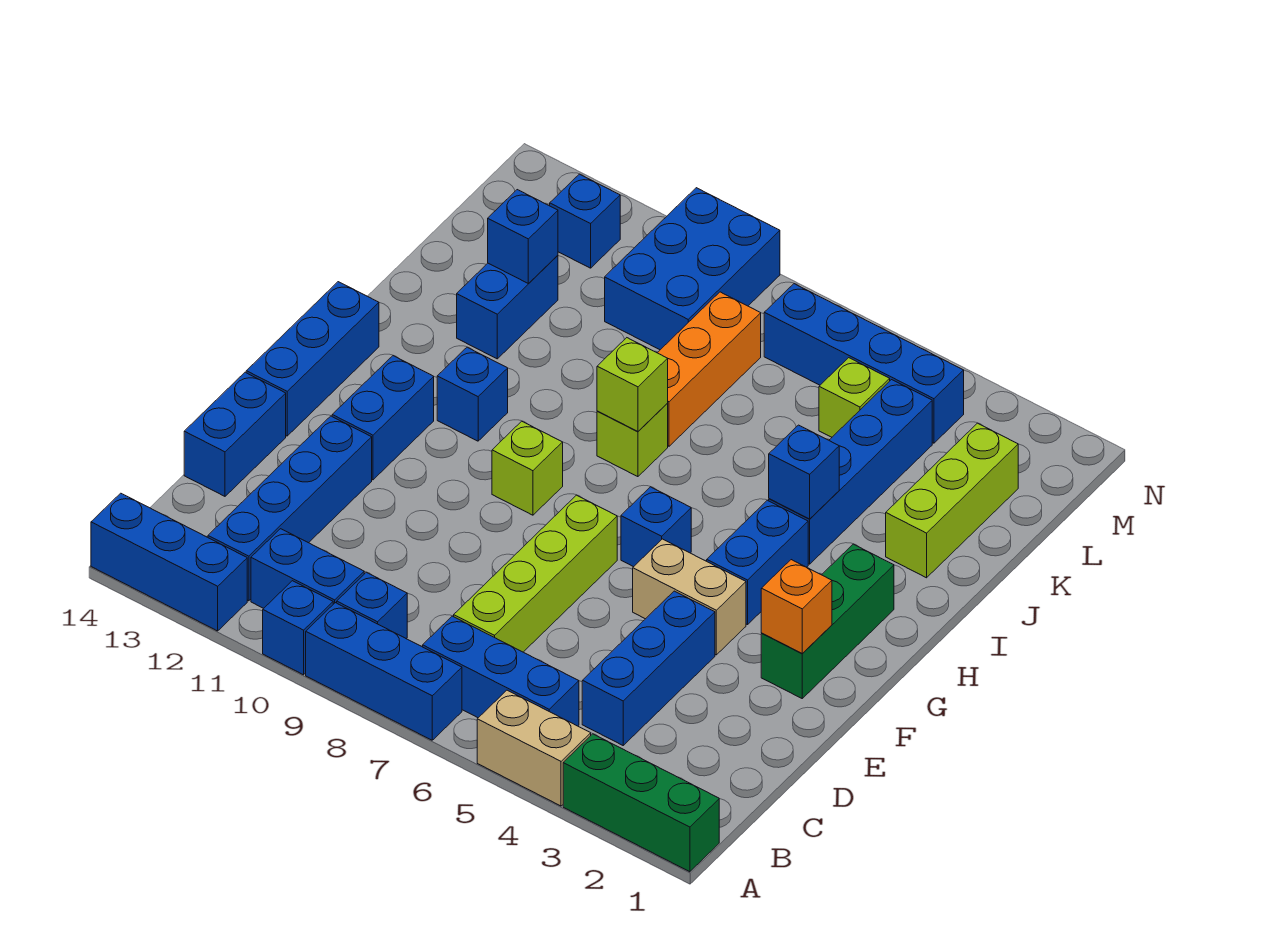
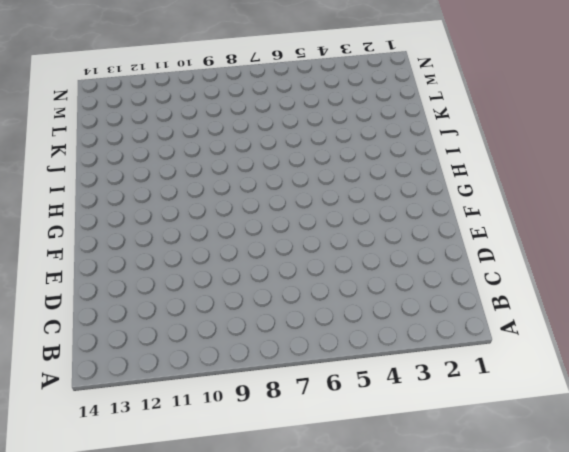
none -> green brick A1:A3 level 1
none -> tan brick A4:A5 level 1
none -> blue brick A7:A9 level 1
none -> blue brick A10 level 1

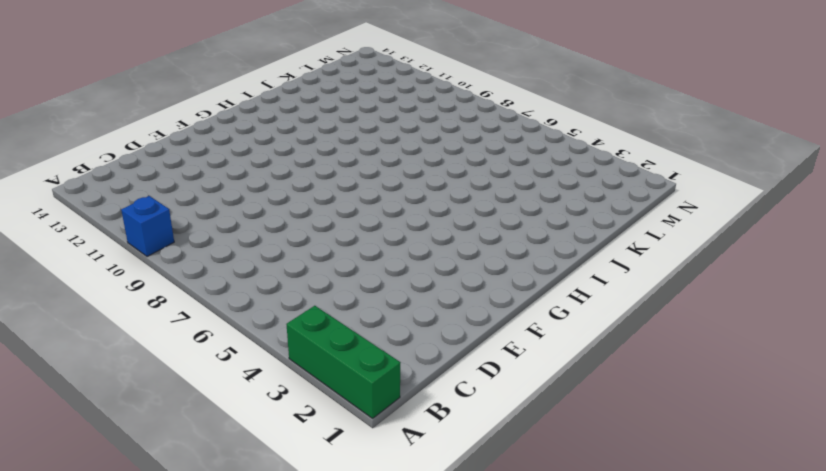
none -> tan brick A4:A5 level 1
none -> blue brick A7:A9 level 1
none -> blue brick A12:A14 level 1
none -> blue brick B5:B7 level 1

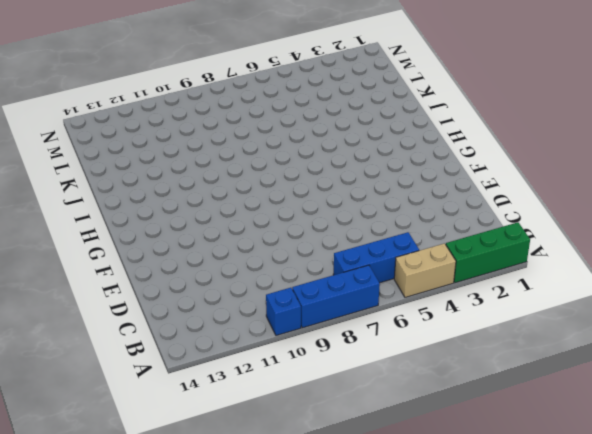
none -> blue brick A12:A14 level 1
none -> blue brick B9 level 1
none -> blue brick B10:B11 level 1
none -> blue brick B12:E12 level 1

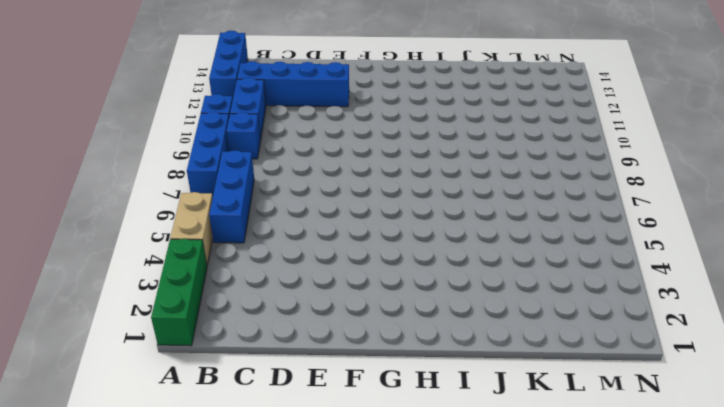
none -> blue brick C4:E4 level 1
none -> lime brick C7:F7 level 1
none -> blue brick D14:E14 level 1
none -> green brick F2:H2 level 1

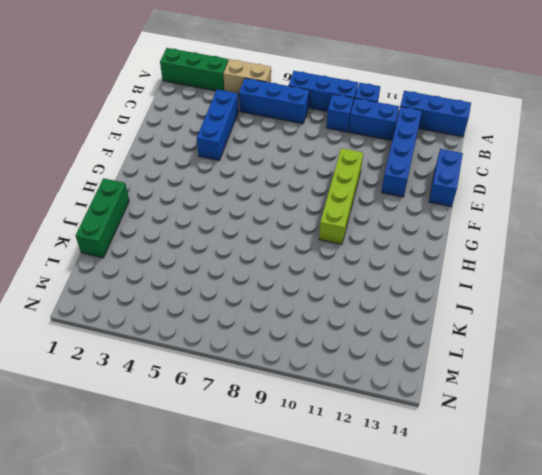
lime brick E10:H10 level 1 -> lime brick C7:F7 level 1
green brick I1:K1 level 1 -> green brick F2:H2 level 1
none -> tan brick F4:F5 level 1
none -> blue brick F12:G12 level 1
none -> blue brick F14:H14 level 1
none -> blue brick G4:H4 level 1

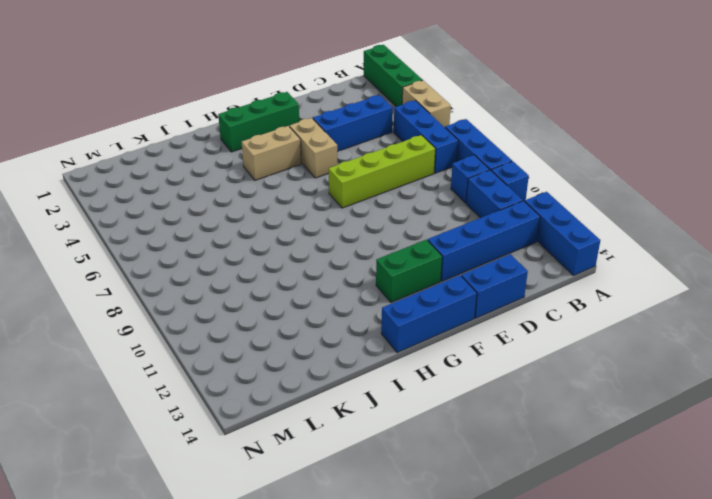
green brick F12:G12 level 1 -> blue brick F12:G12 level 1
tan brick G4:H4 level 1 -> blue brick G4:H4 level 1
none -> blue brick G6 level 1
none -> lime brick G9 level 1
none -> blue brick H11 level 1
none -> blue brick I4:L4 level 1

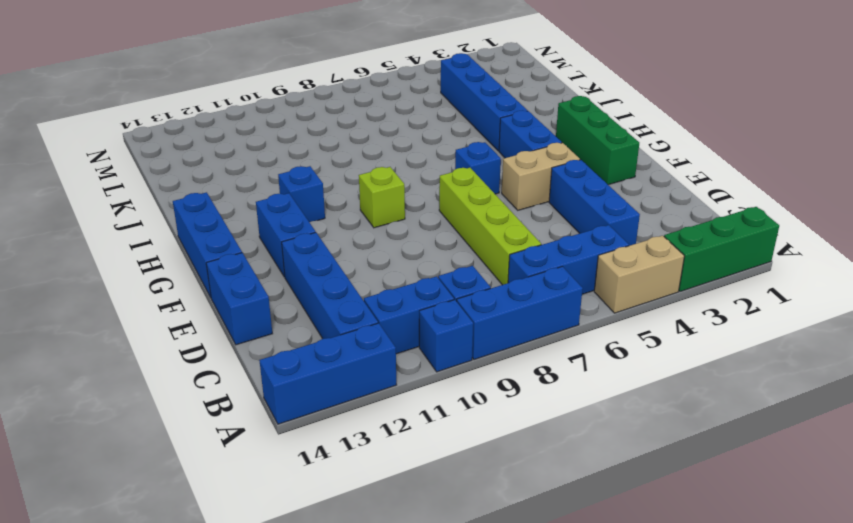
none -> lime brick I8 level 1
none -> lime brick J2:L2 level 1
none -> orange brick J8:L8 level 1
none -> blue brick J12:K12 level 1

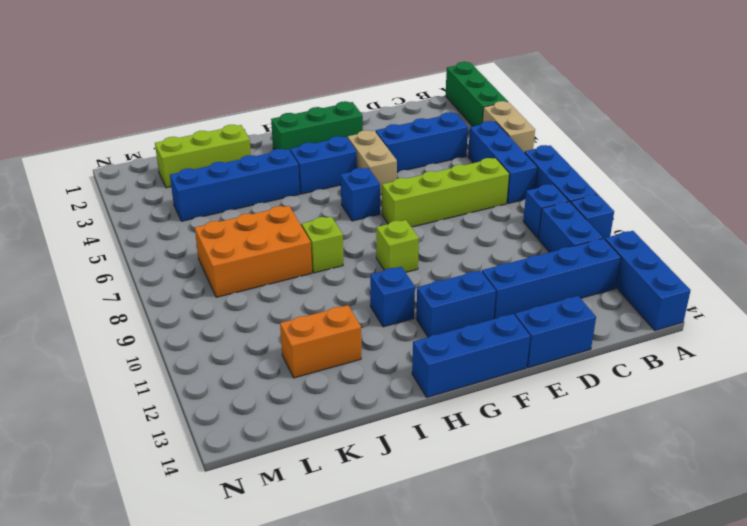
orange brick J7:L8 level 1 -> orange brick J8:L8 level 1
orange brick J12:K12 level 1 -> blue brick J12:K12 level 1
none -> lime brick L5 level 1
none -> blue brick L9:N10 level 1
none -> blue brick M4:M7 level 1
none -> blue brick M12 level 1

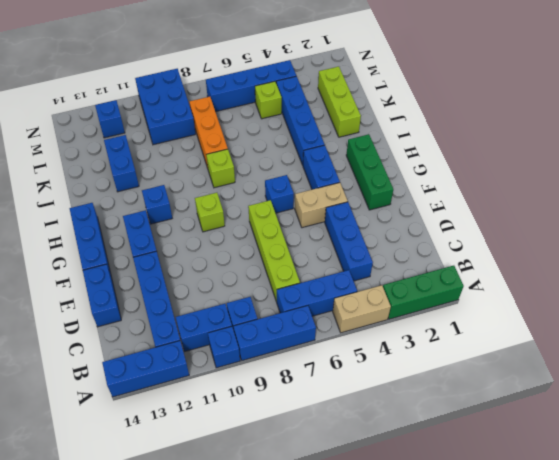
none -> orange brick F2 level 2
none -> blue brick I4 level 2
none -> lime brick I8 level 2
none -> blue brick K12 level 2

